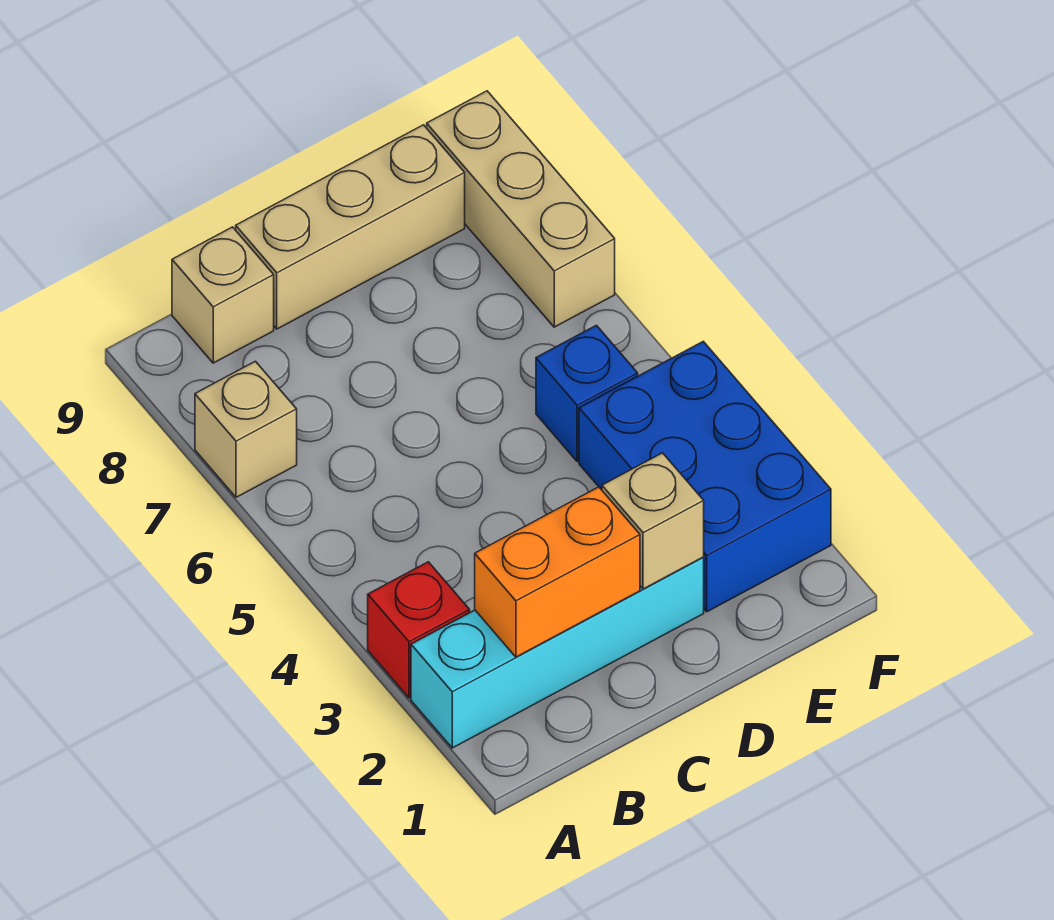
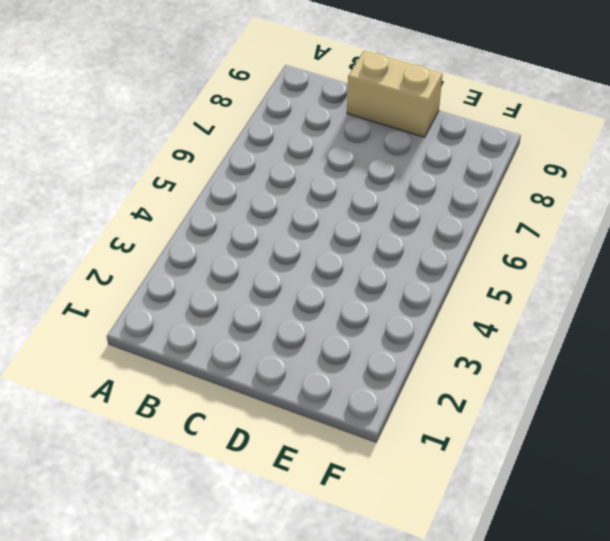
tan brick C9:D9 level 1 -> tan brick C9:E9 level 1
none -> cyan brick A2:D2 level 1
none -> red brick A3 level 1

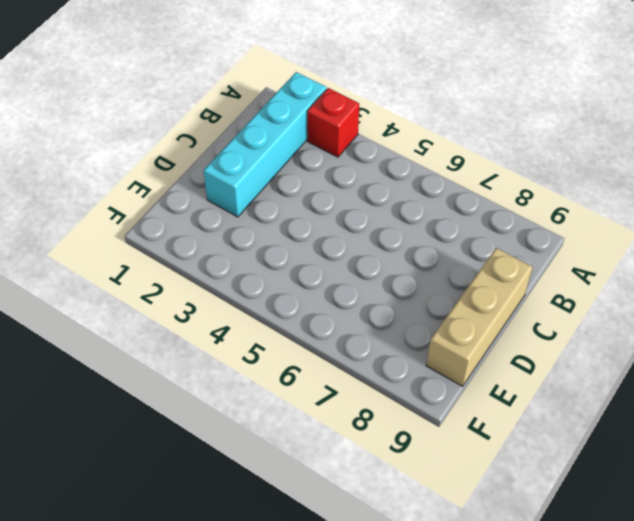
none -> tan brick A7 level 1
none -> tan brick B9 level 1

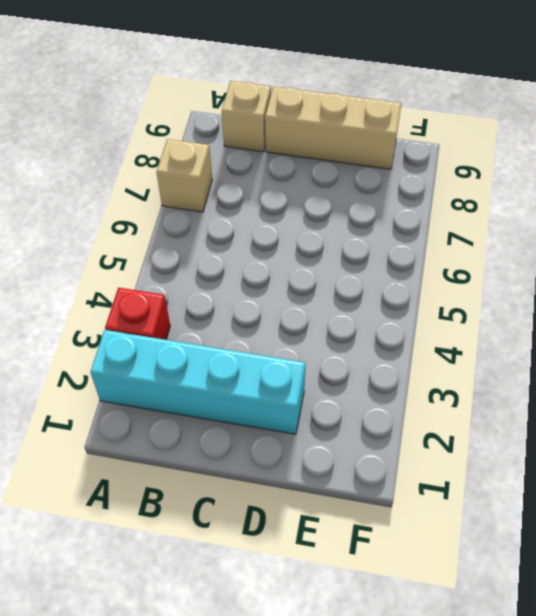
none -> blue brick E2:F4 level 1
none -> blue brick E5 level 1

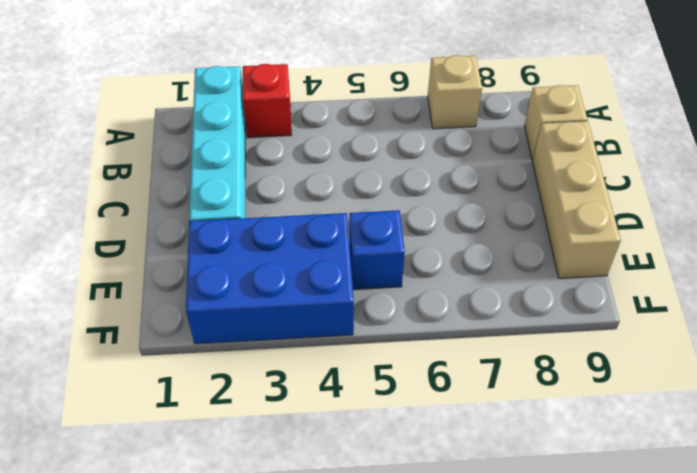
none -> tan brick F7:F9 level 1
none -> orange brick B2:C2 level 2

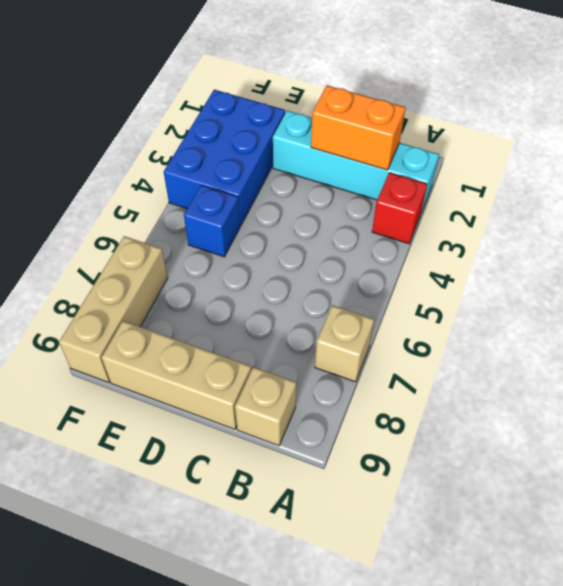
none -> tan brick D2 level 2

